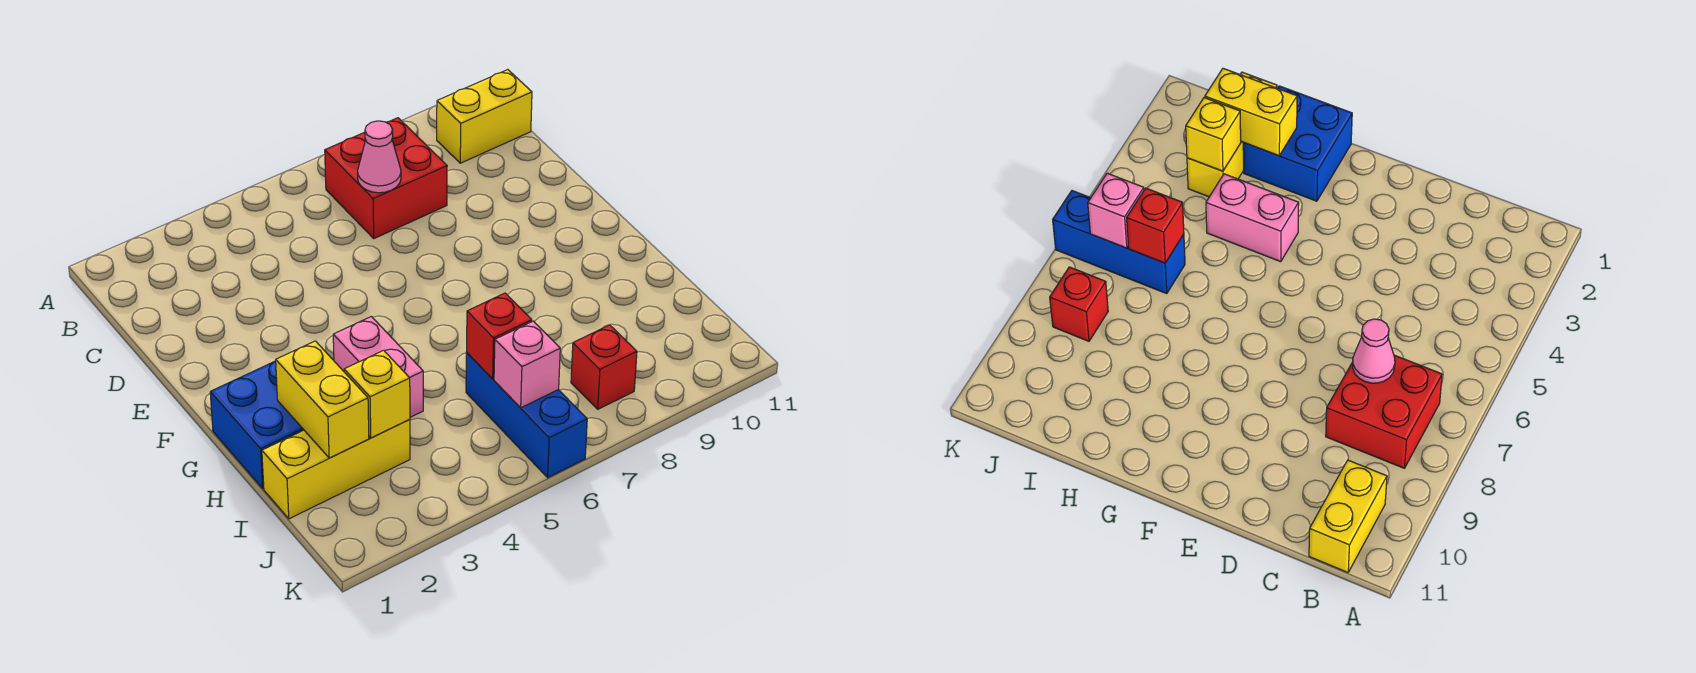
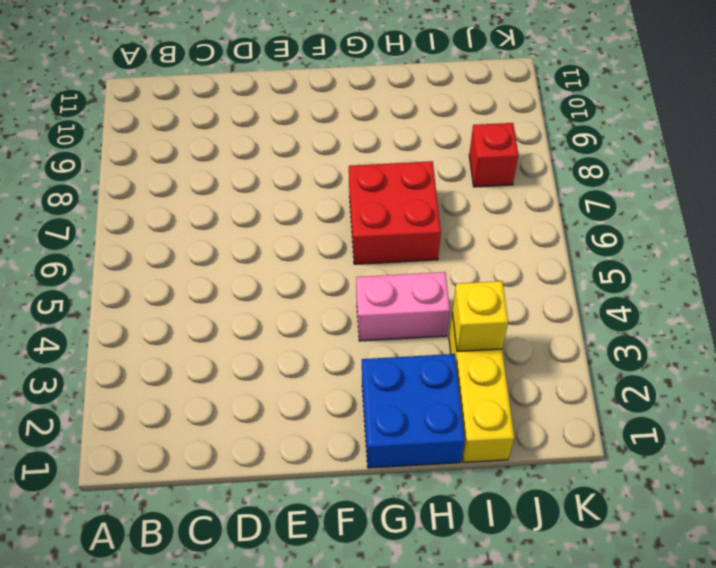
red brick G6:H7 level 1 -> red brick B7:C8 level 1
none -> yellow brick B10:B11 level 1
none -> blue brick I6:K6 level 1
none -> pink cone C7 level 2

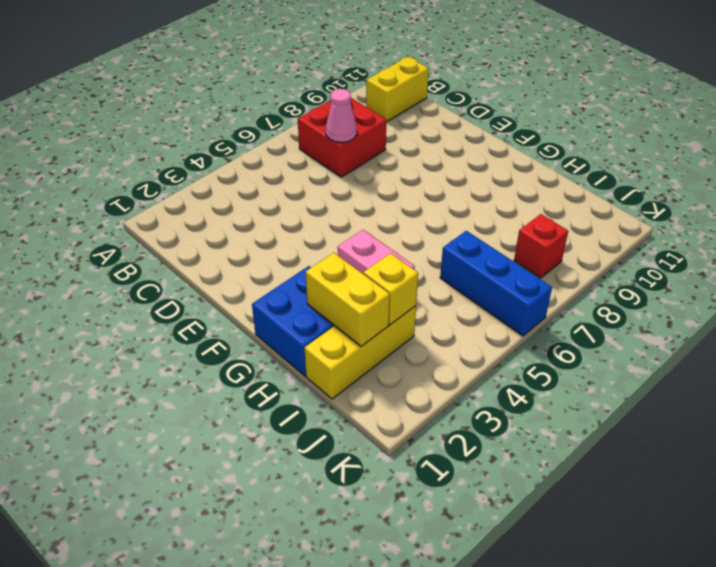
none -> red brick I6 level 2
none -> pink brick J6 level 2

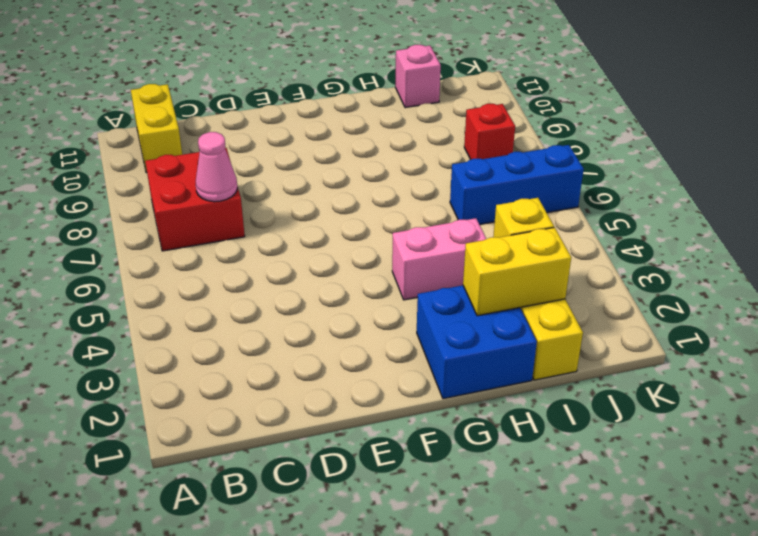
pink brick I11 level 1 -> pink brick J6 level 2
none -> red brick I6 level 2

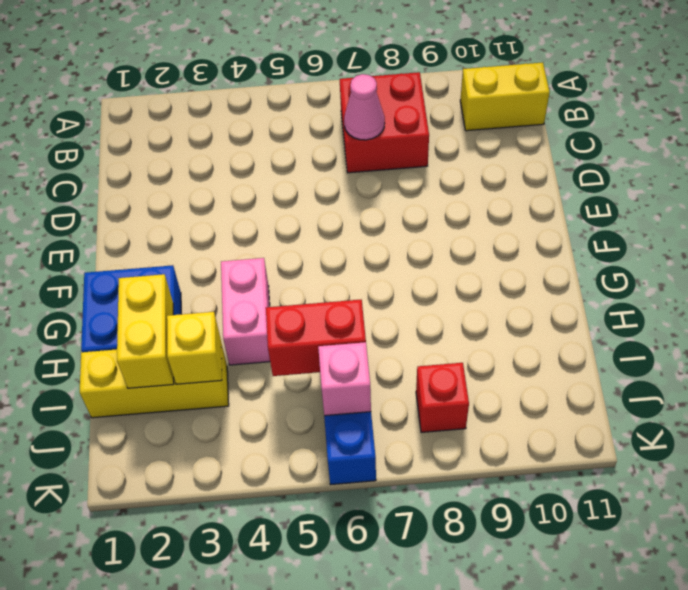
red brick I5:I6 level 2 -> red brick I6 level 2

